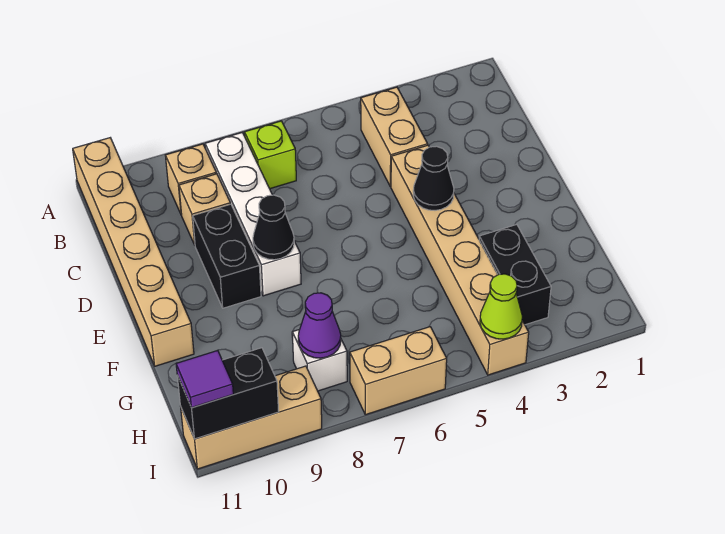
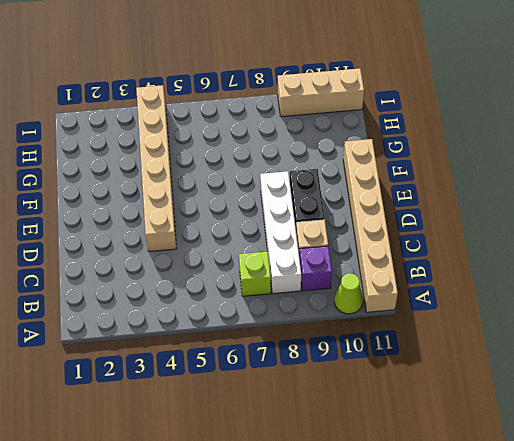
lime cone A10 level 1 -> lime cone I4 level 2
purple brick B9 level 1 -> tan brick B9 level 1
none -> tan brick B4:C4 level 1
none -> black brick G3:H3 level 1
none -> white brick H8 level 1

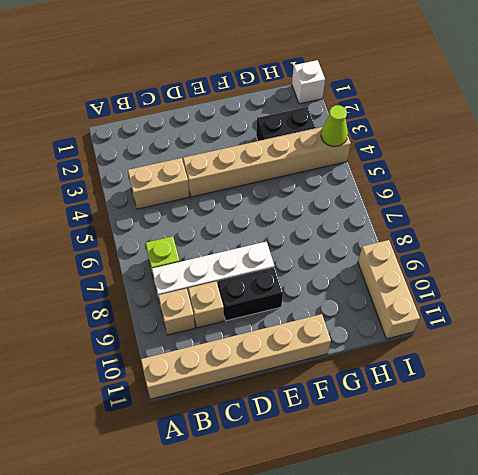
white brick I1 level 1 -> white brick H8 level 1
none -> tan brick I6:I7 level 1
none -> black cone E4 level 2
none -> black cone E8 level 2

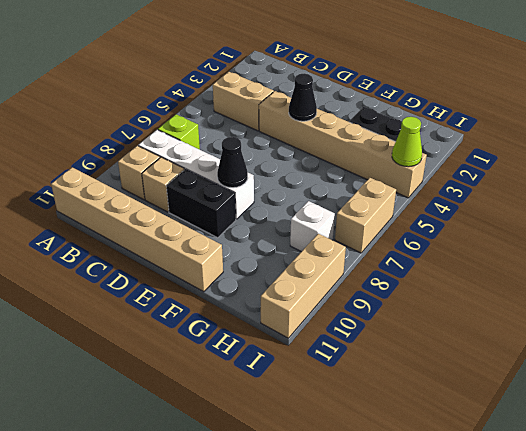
none -> purple cone H8 level 2
none -> black brick I10:I11 level 2
none -> purple tile I11 level 3

